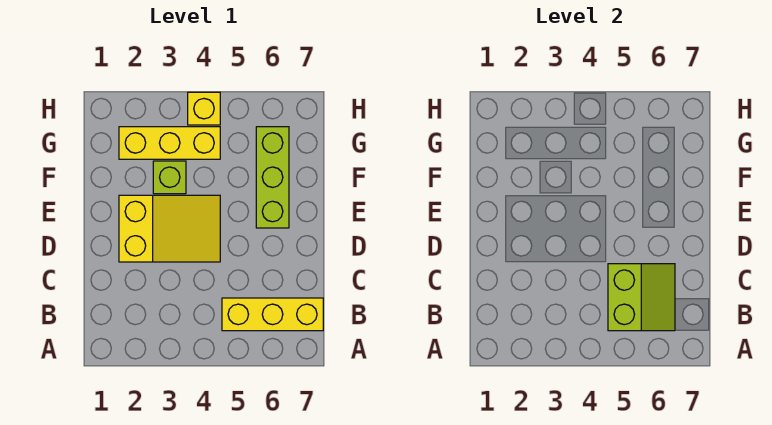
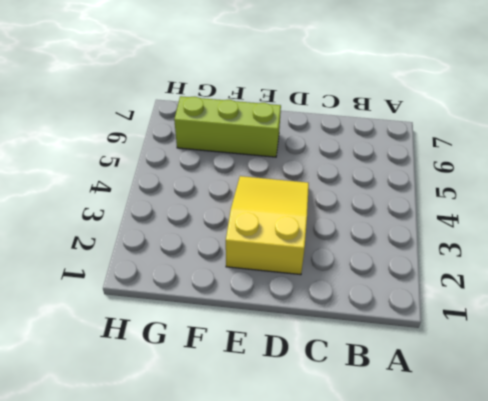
none -> yellow brick B5:B7 level 1
none -> lime brick F3 level 1

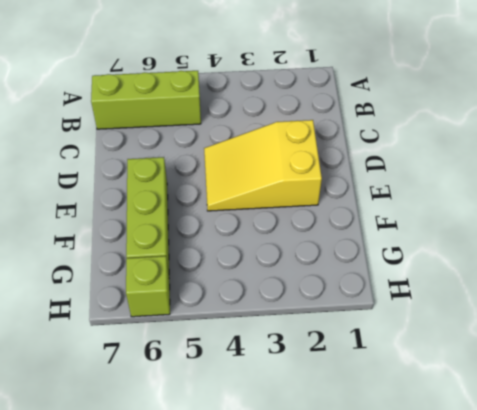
lime brick B5:B7 level 1 -> yellow brick B5:B7 level 1
lime brick H6 level 1 -> lime brick F3 level 1
none -> yellow brick G2:G4 level 1
none -> yellow brick H4 level 1

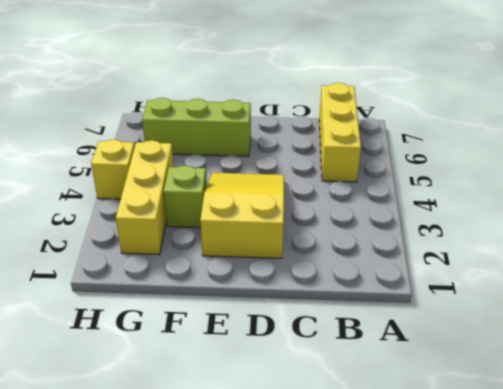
none -> lime slope B5:C6 level 2 top 5

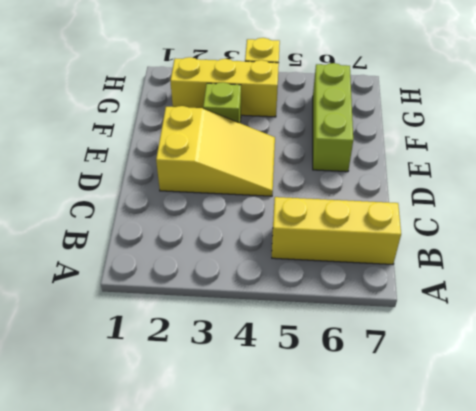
none -> lime slope B5:C6 level 2 top 5

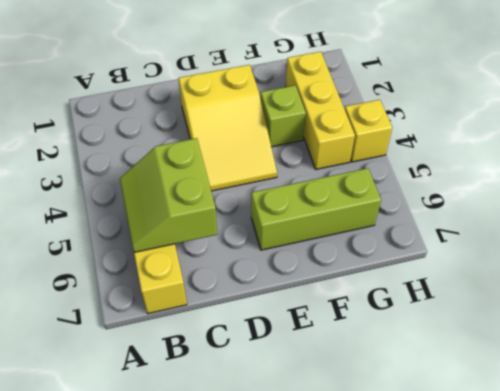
lime slope B5:C6 level 2 top C -> lime slope B5:C6 level 2 top 5

